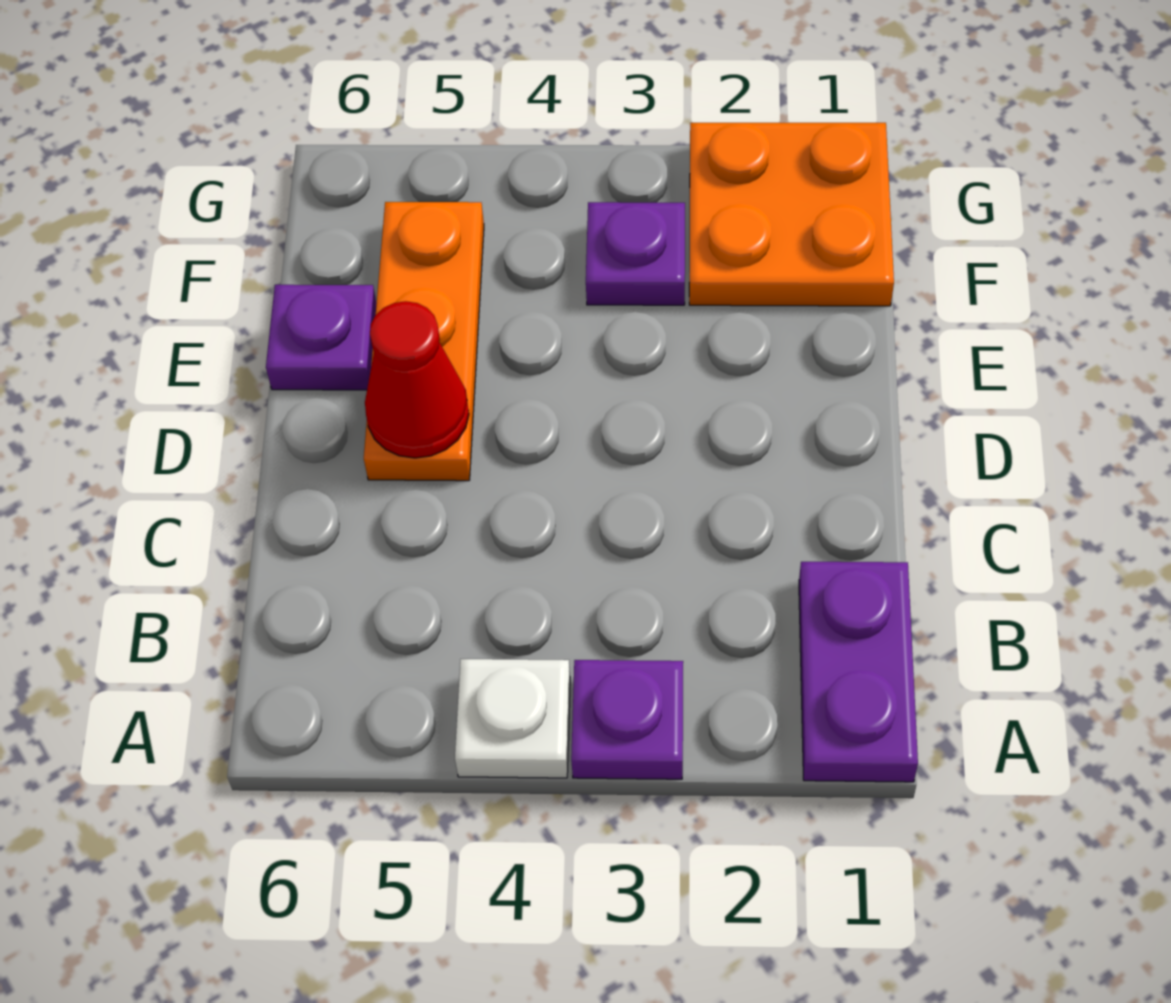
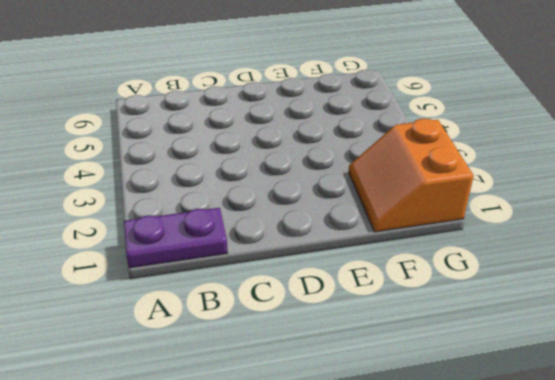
orange slope F1:G2 level 1 top G -> orange plate F1:G2 level 1
none -> purple plate A3 level 1
none -> white plate A4 level 1

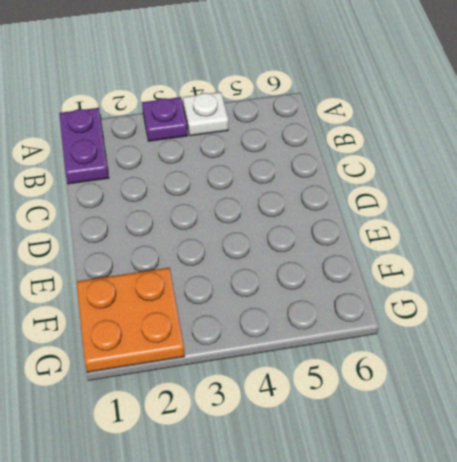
none -> orange plate D5:F5 level 1
none -> purple plate E6 level 1

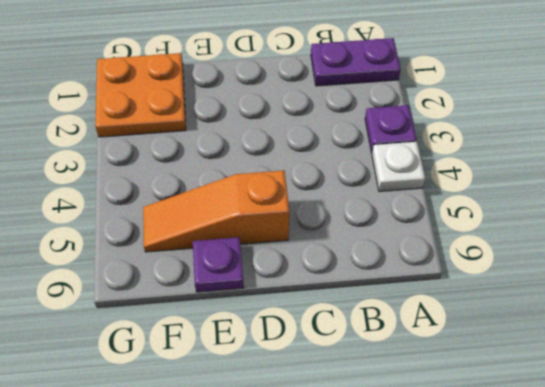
orange slope D5:F5 level 1 top D -> orange plate D5:F5 level 1
none -> purple plate F3 level 1
none -> red cone D5 level 2

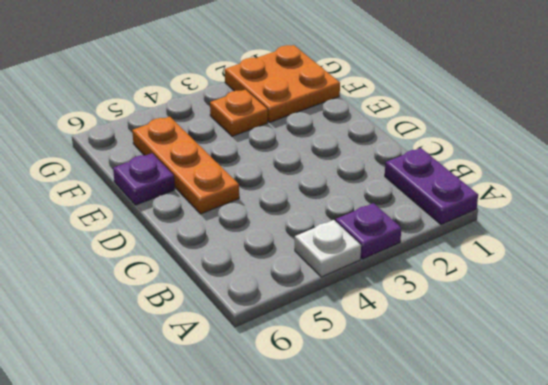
orange plate F3 level 1 -> purple plate F3 level 1
none -> red cone D5 level 2

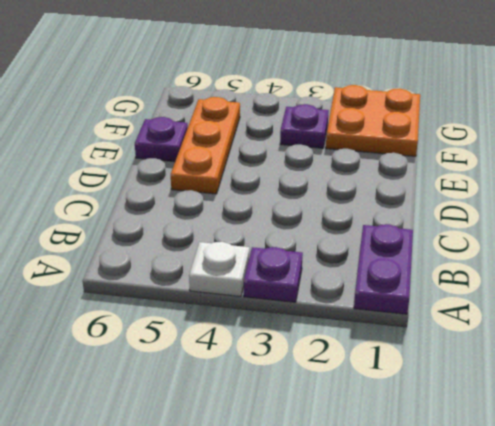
none -> red cone D5 level 2

